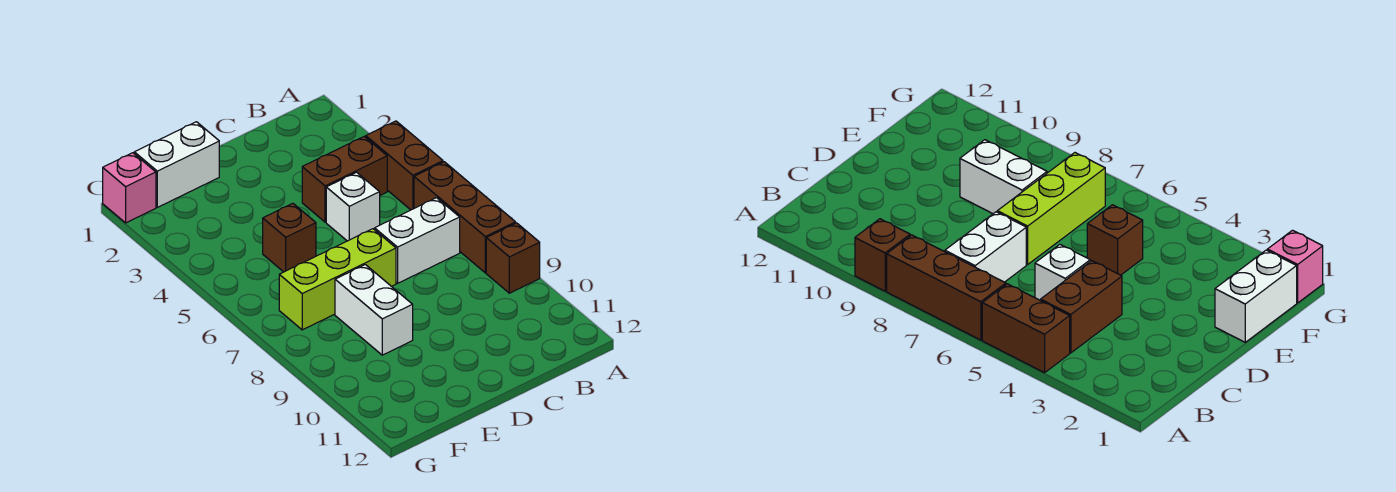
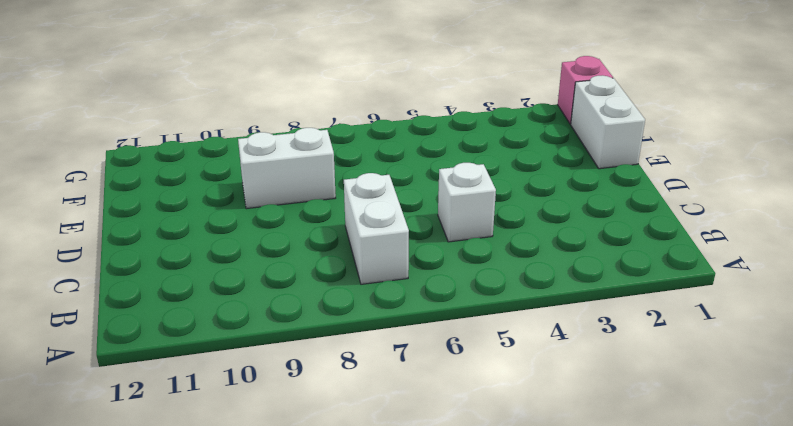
none -> brown brick A4:A5 level 1
none -> brown brick A6:A8 level 1

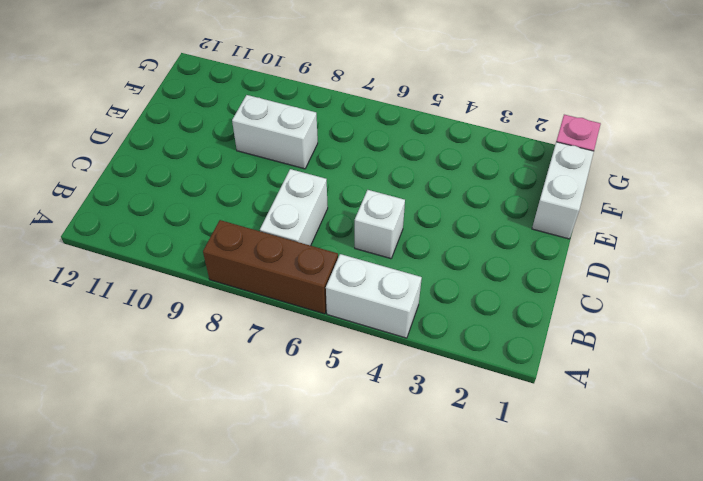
white brick A4:A5 level 1 -> brown brick A4:A5 level 1
none -> brown brick A9 level 1
none -> brown brick B4:C4 level 1

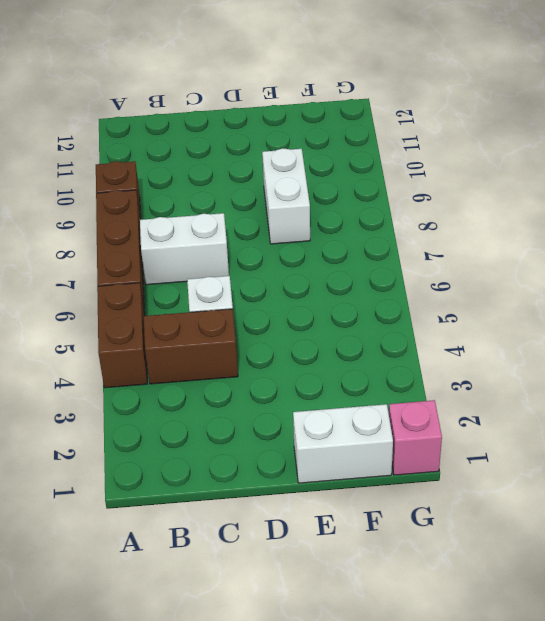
none -> lime brick D7:F7 level 1
none -> brown brick E5 level 1

